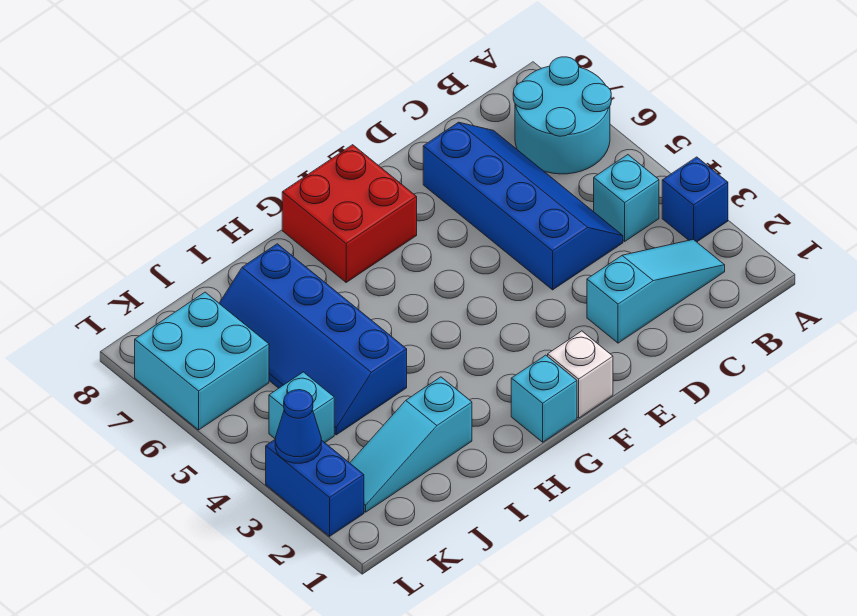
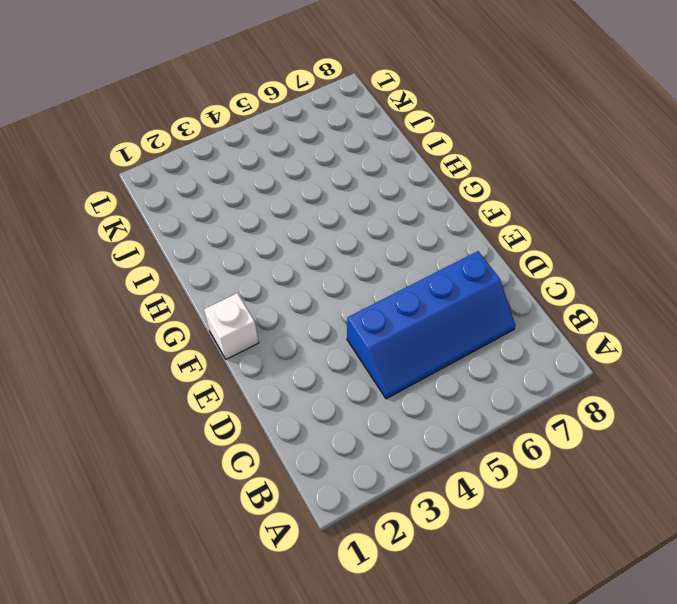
none -> blue brick A3 level 1
none -> cyan round brick A6:B7 level 1
none -> cyan slope B2:D2 level 1 top D

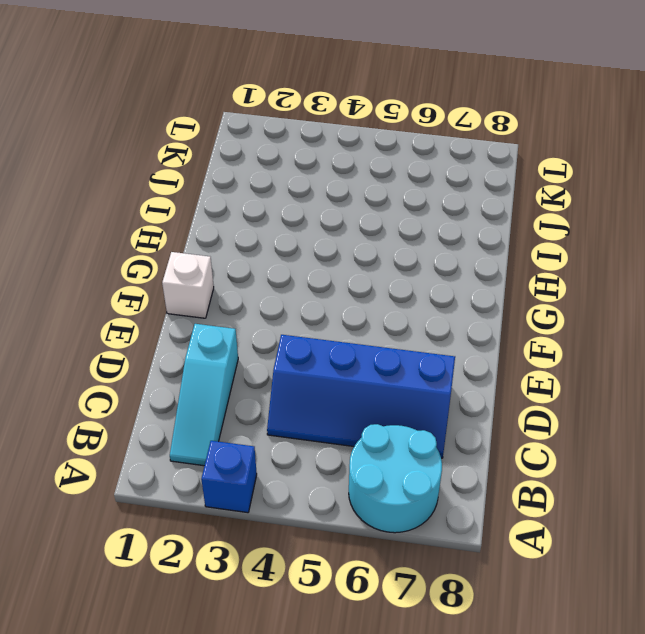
none -> cyan brick B4 level 1
none -> red brick F7:G8 level 1
none -> cyan brick G1 level 1

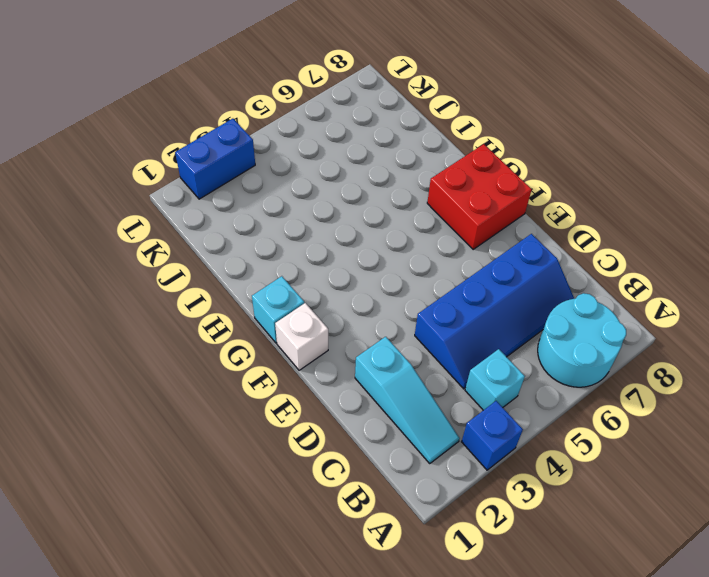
none -> cyan slope I2:K2 level 1 top I
none -> blue slope I4:J7 level 1 top I
none -> cyan brick K4 level 1

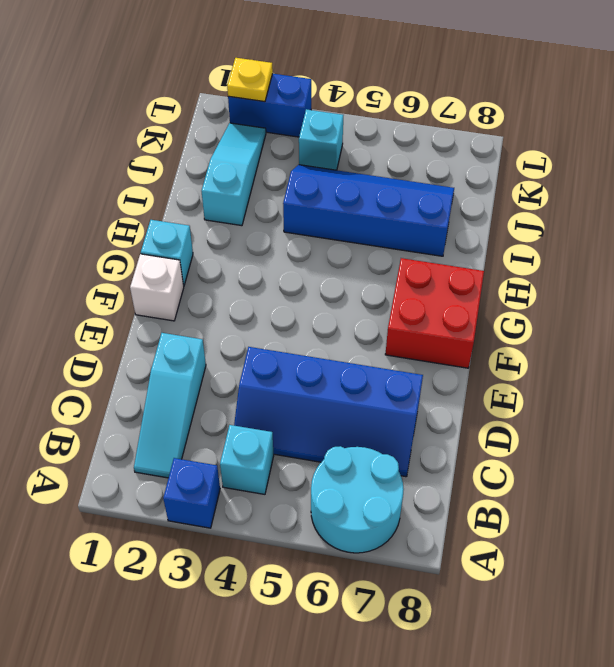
yellow plate L2 level 2 -> none
none -> cyan brick K6:L7 level 1
none -> blue cone L3 level 2

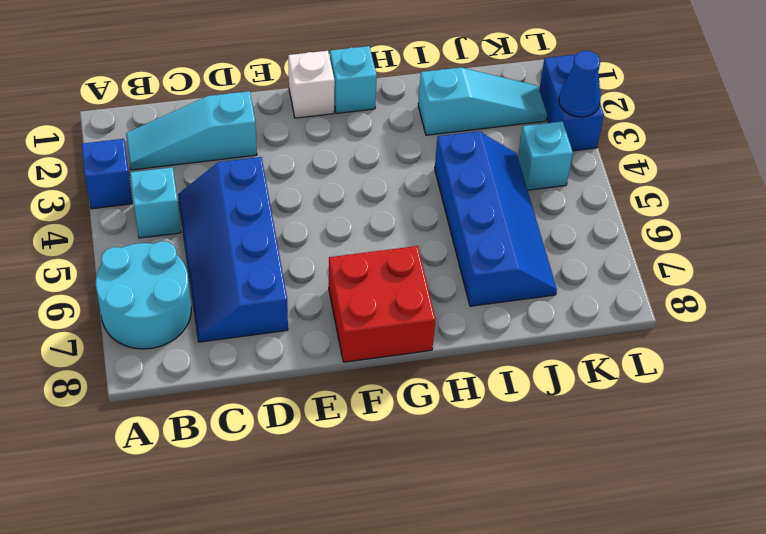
none -> cyan brick K6:L7 level 1

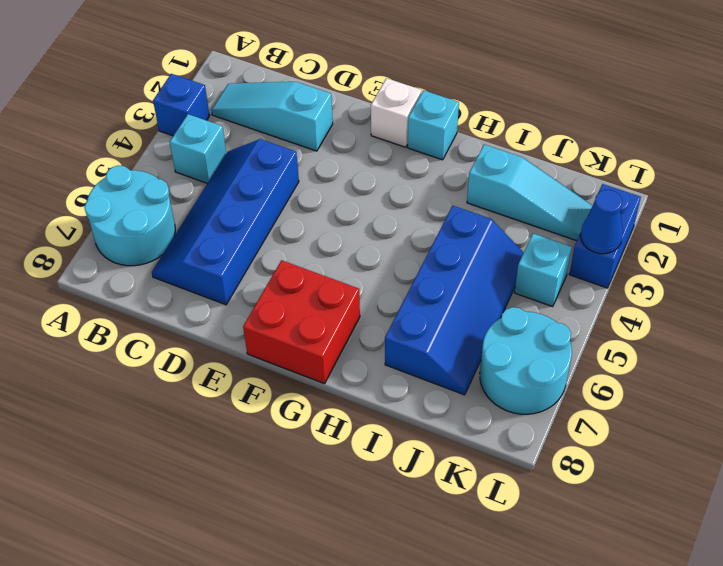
cyan round brick K6:L7 level 1 -> cyan brick K6:L7 level 1

